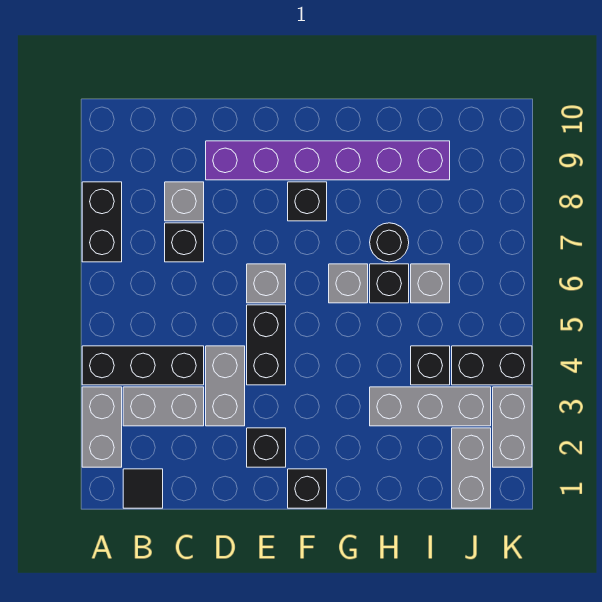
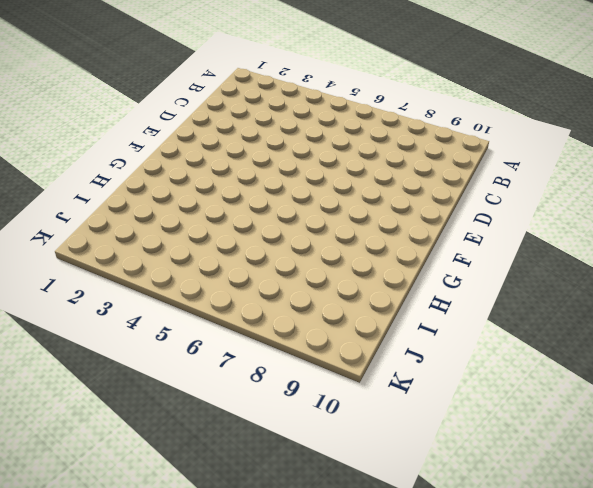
none -> grey brick A2:A3 level 1
none -> black brick A4:C4 level 1
none -> black brick A7:A8 level 1

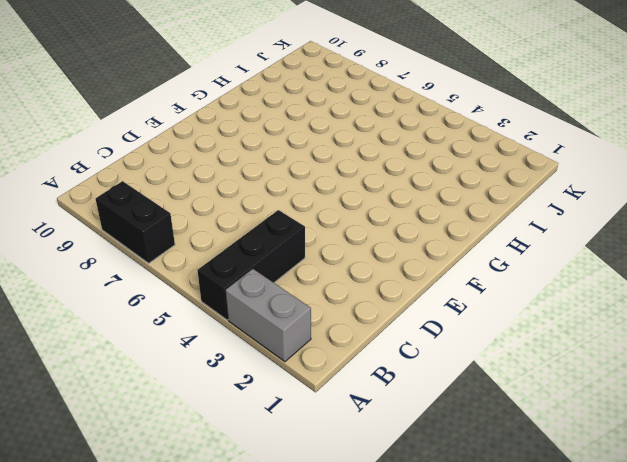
none -> black tile B1 level 1
none -> grey brick B3:C3 level 1
none -> black brick C7 level 1

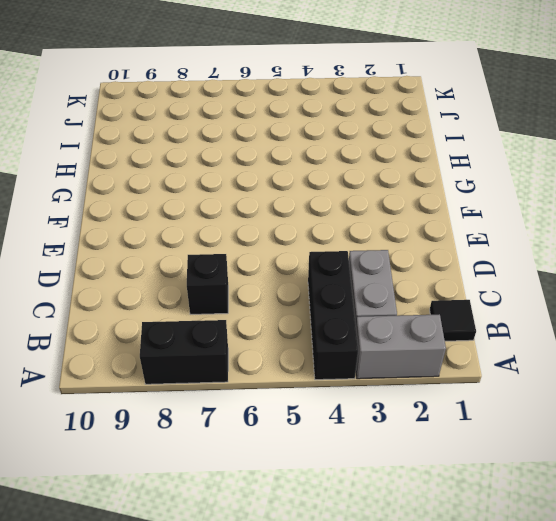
none -> grey brick C8 level 1
none -> grey brick D3:D4 level 1
none -> purple brick D9:I9 level 1

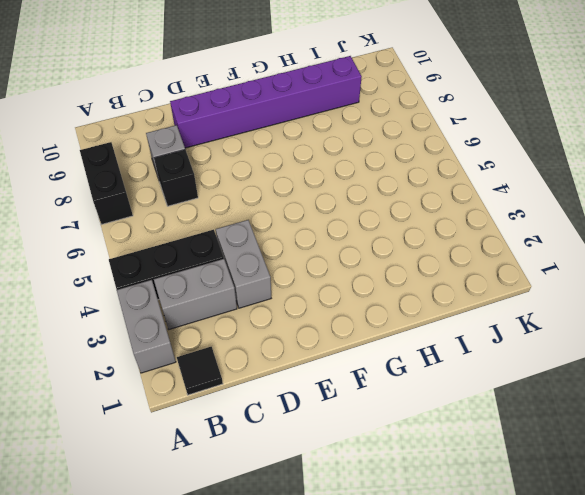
none -> black brick E2 level 1
none -> black brick E4:E5 level 1
none -> grey brick E6 level 1

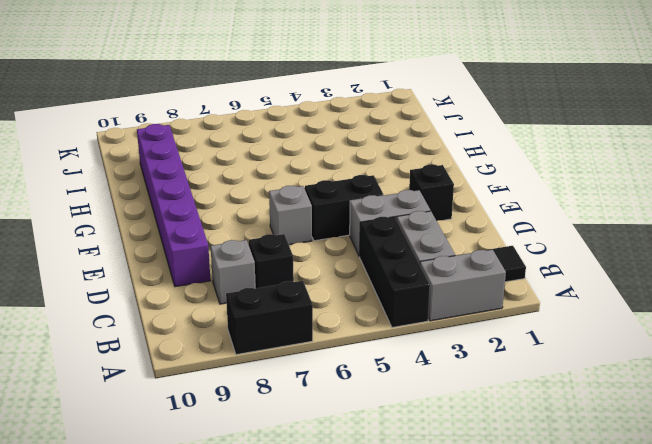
none -> black brick F1 level 1
none -> black brick F8 level 1
none -> grey brick G6 level 1

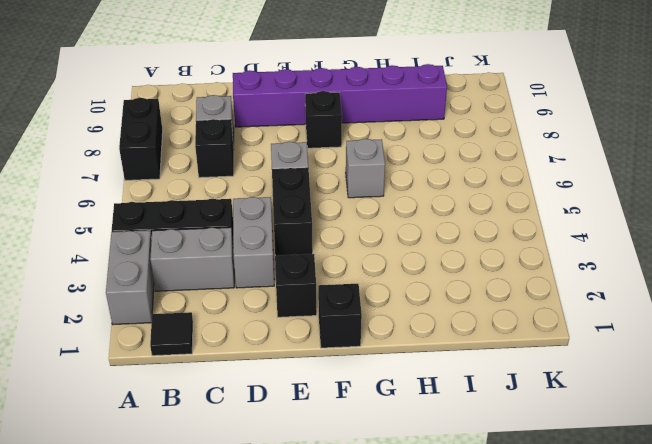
none -> grey brick H3:J3 level 1
none -> black brick H6 level 1
none -> black round brick H7 level 1

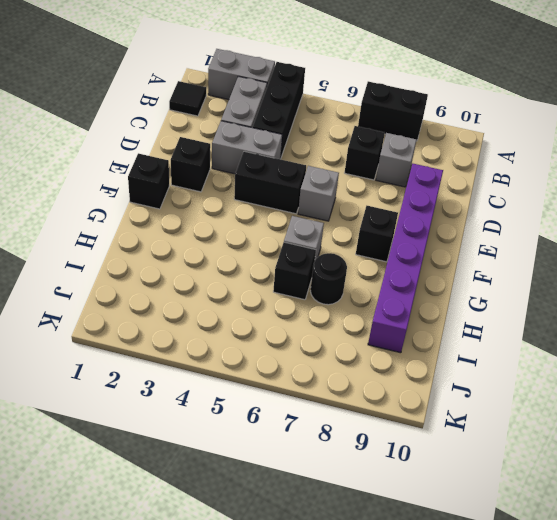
none -> grey brick H3:J3 level 1
none -> black brick I4 level 1
none -> grey brick I6 level 1

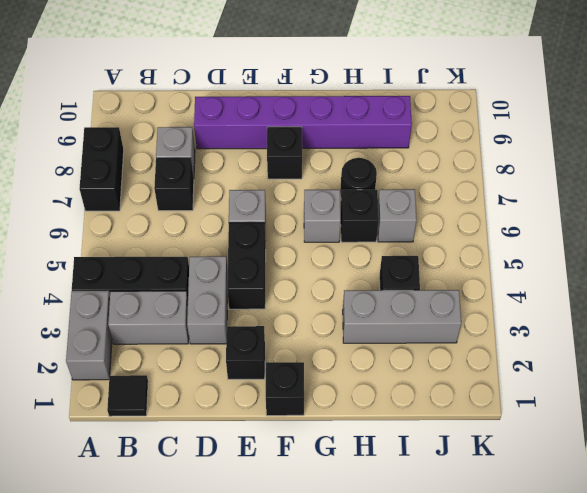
none -> grey brick J1:J2 level 1
none -> black brick J4:K4 level 1
none -> grey brick K2:K3 level 1

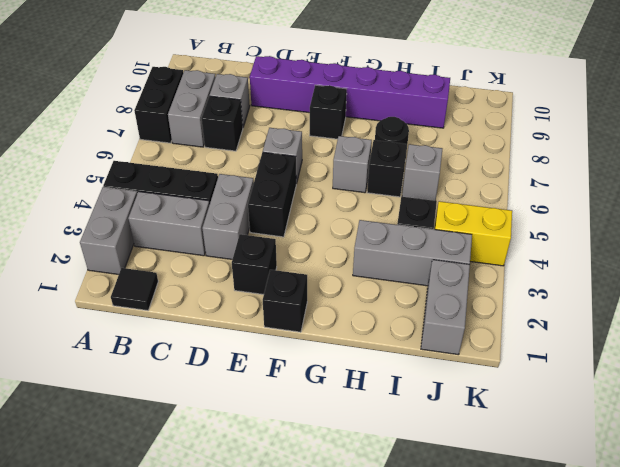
grey brick B7:B8 level 1 -> grey brick K2:K3 level 1
yellow brick J4:K4 level 1 -> black brick J4:K4 level 1

